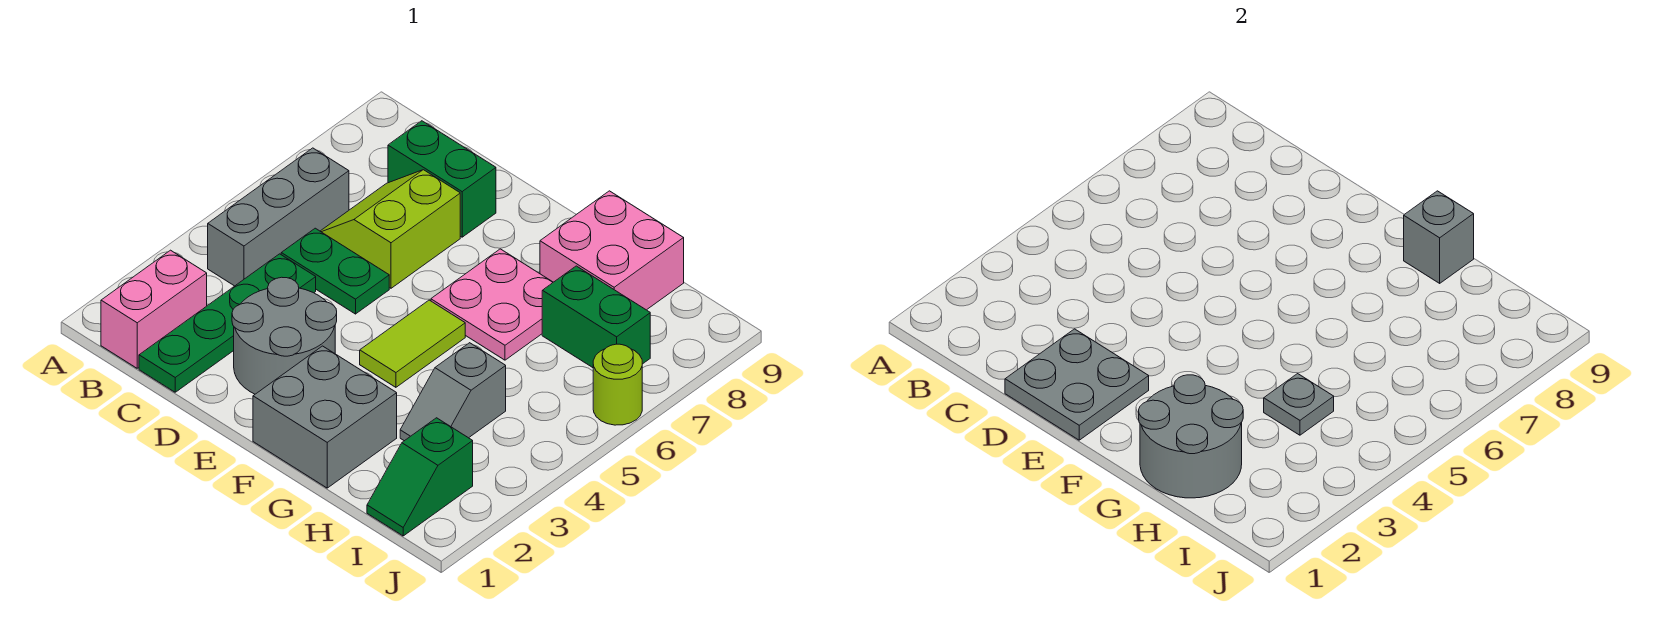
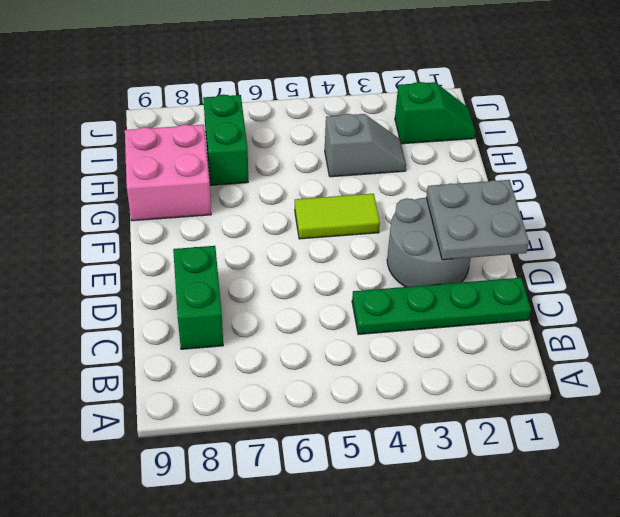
none -> pink brick B1:B2 level 1
none -> grey brick B4:B6 level 1
none -> green plate C5:D5 level 1

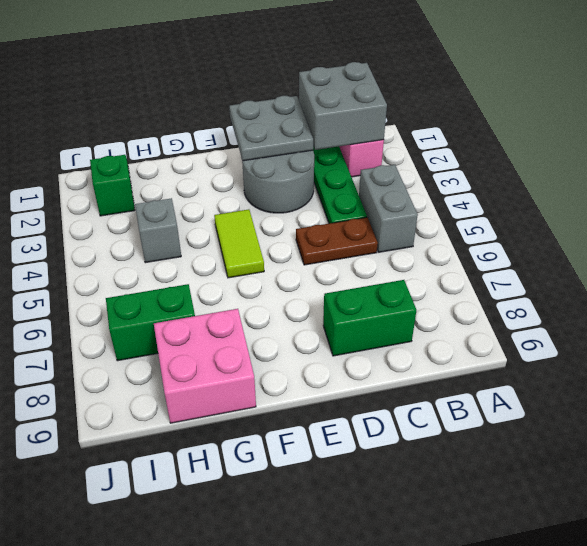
grey brick B1:C2 level 2 -> grey brick F1:G2 level 1
grey brick B4:B5 level 1 -> grey brick B4:B6 level 1
brown plate C5:D5 level 1 -> green plate C5:D5 level 1
none -> lime slope C6:D7 level 1 top D
none -> pink plate F6:G7 level 1
none -> lime round brick J6 level 1

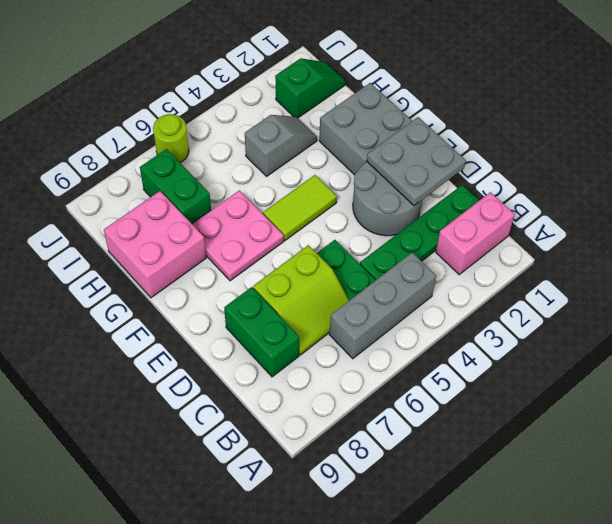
none -> grey round brick G1:H2 level 2
none -> grey brick G9 level 2
none -> grey plate H4 level 2

